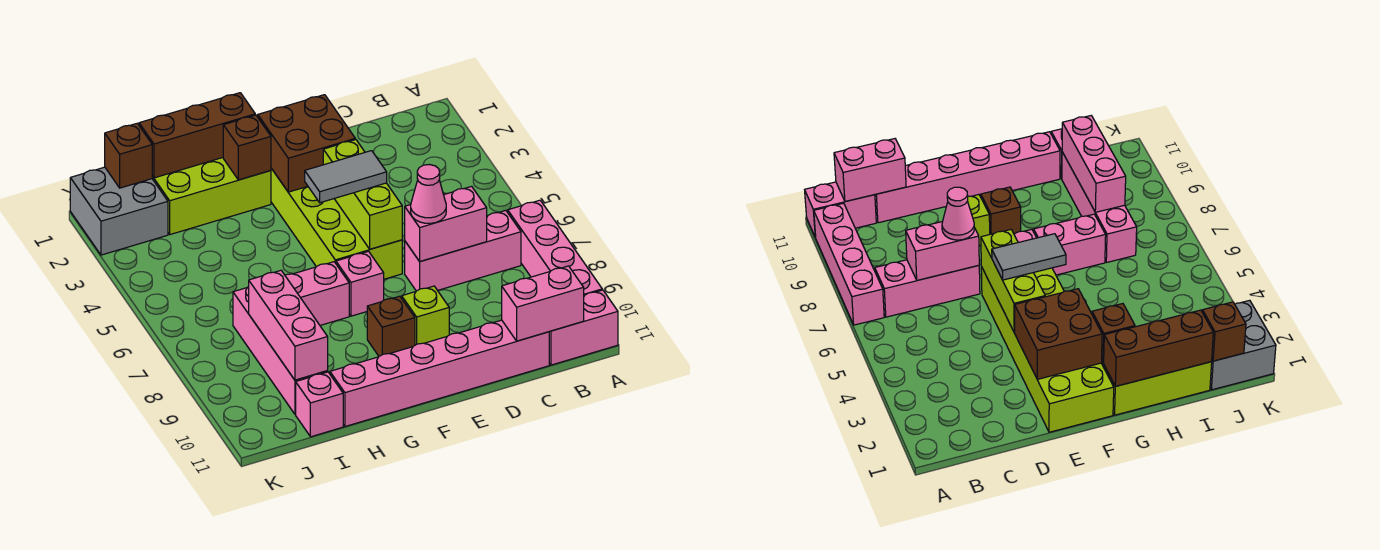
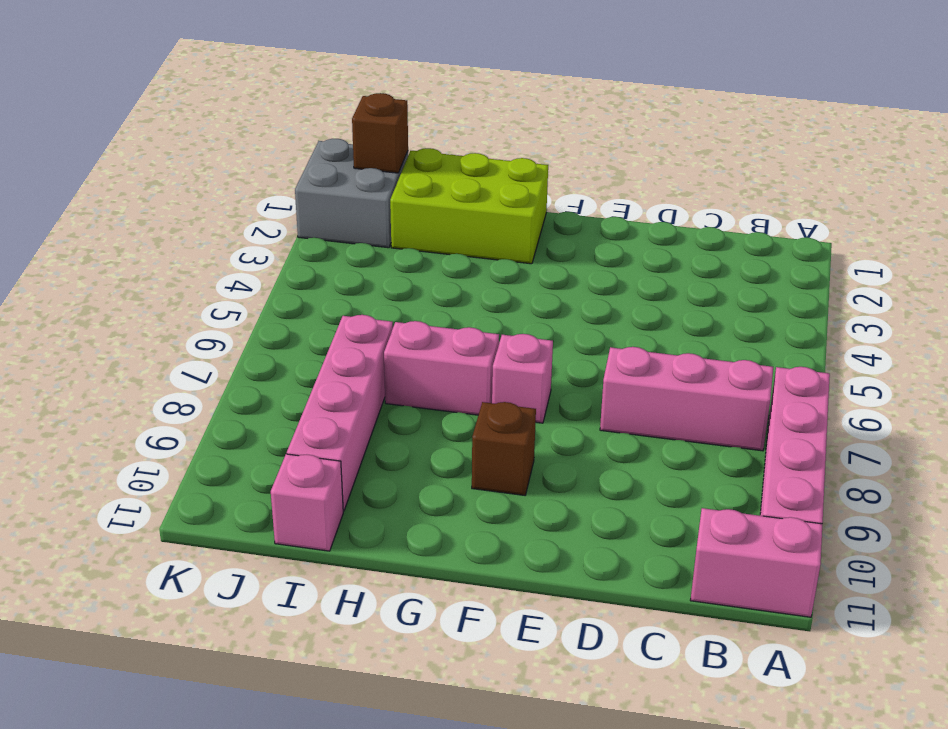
none -> pink brick C11:H11 level 1
none -> lime brick E1:F6 level 1
none -> lime brick E9 level 1

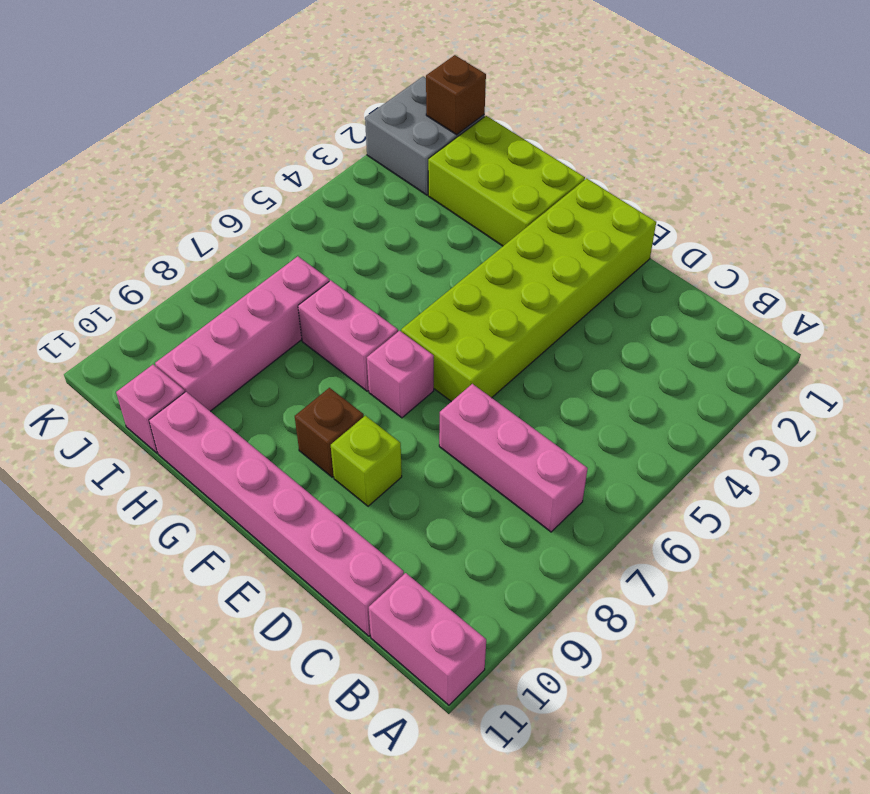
none -> pink brick A7:A10 level 1
none -> pink brick B11:C11 level 2
none -> pink brick C7:D7 level 2

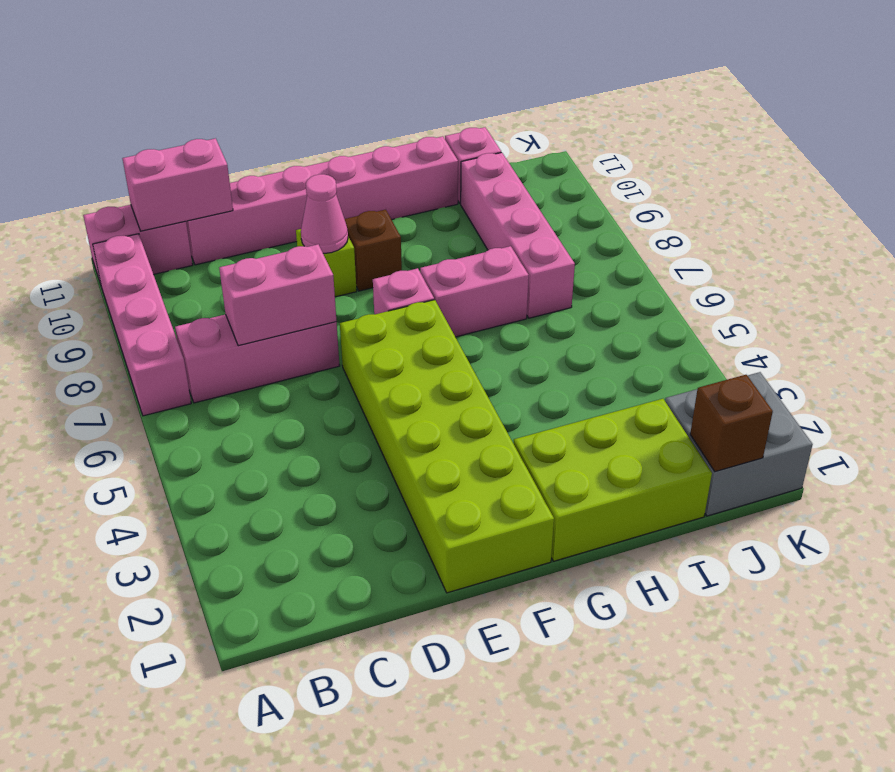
pink cone E9 level 2 -> pink cone D7 level 3
none -> brown brick E2:F3 level 2
none -> lime brick E4:E6 level 2
none -> brown brick G1:I1 level 2

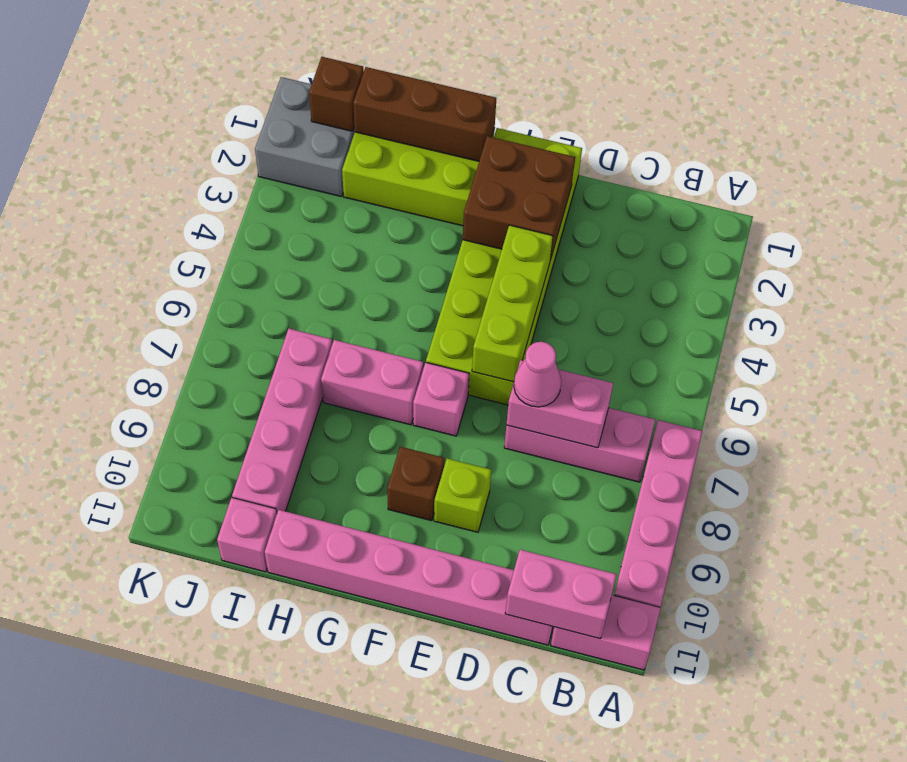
none -> brown brick G2 level 2
none -> pink brick I8:I10 level 2
none -> grey tile E5:F5 level 3

